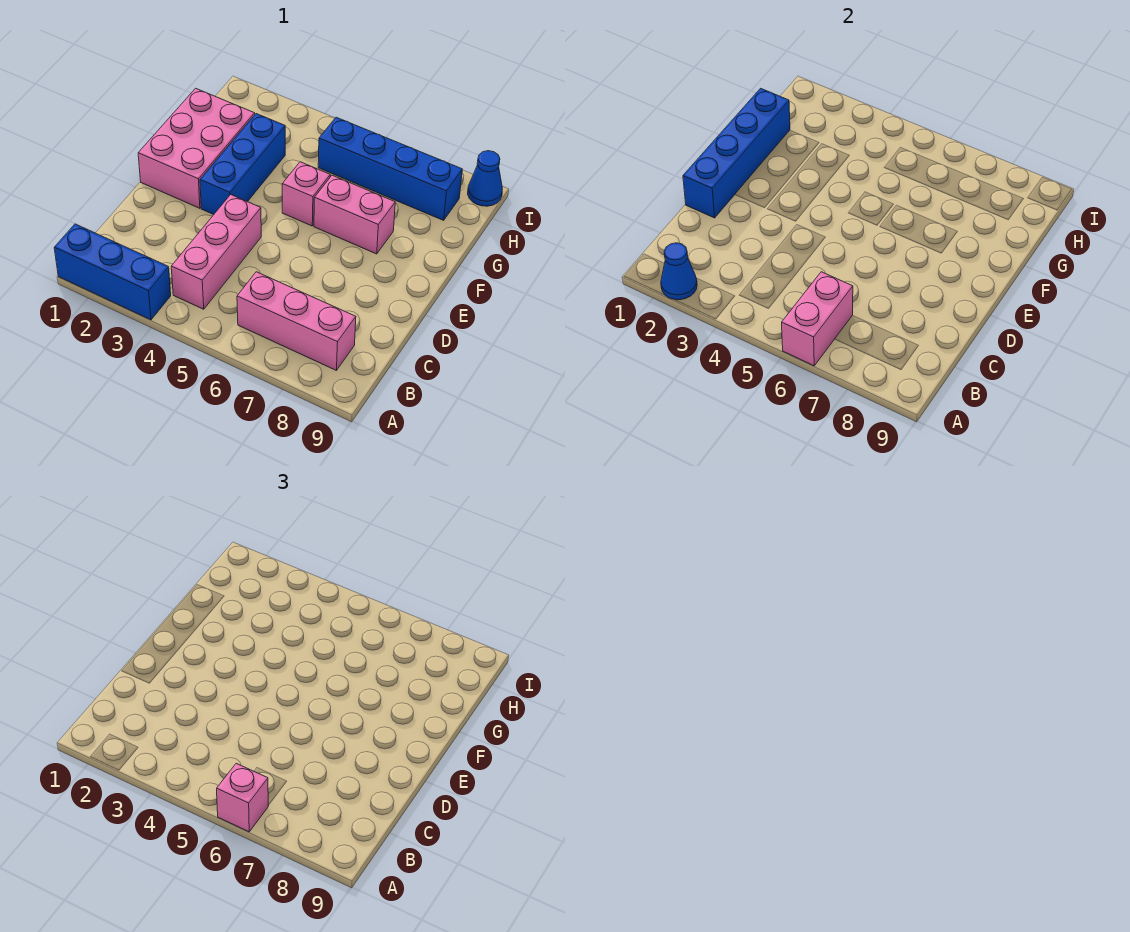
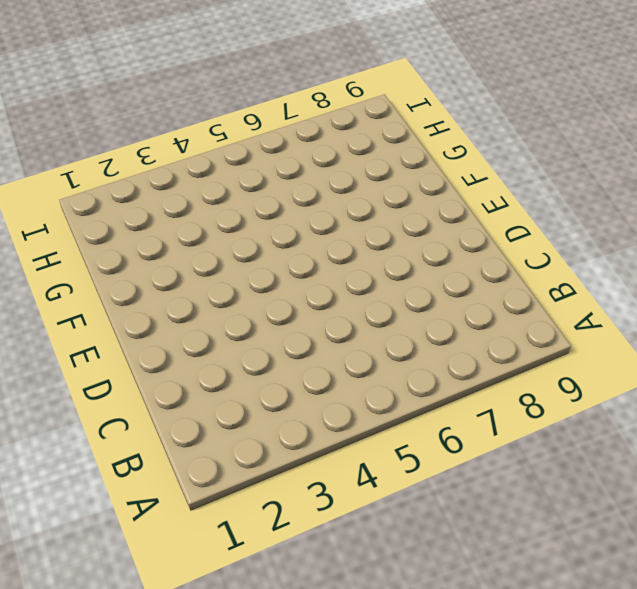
none -> blue brick A1:A3 level 1
none -> pink brick B4:D4 level 1
none -> pink brick B6:B8 level 1

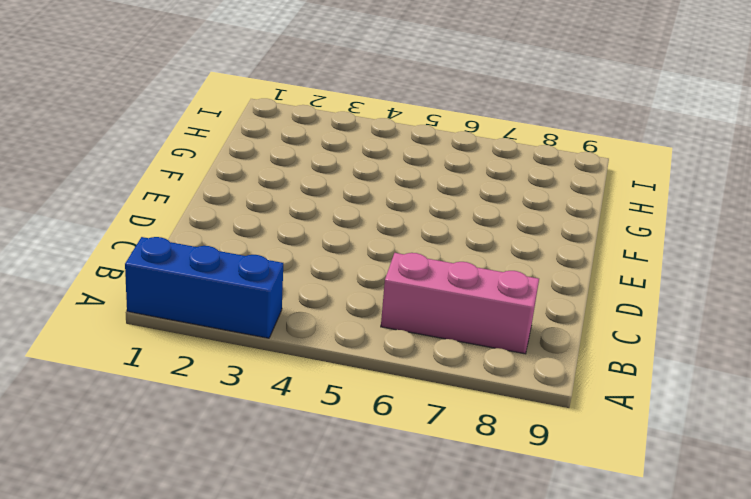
none -> pink brick B4:D4 level 1
none -> pink brick E1:G2 level 1
none -> blue brick E3:G3 level 1

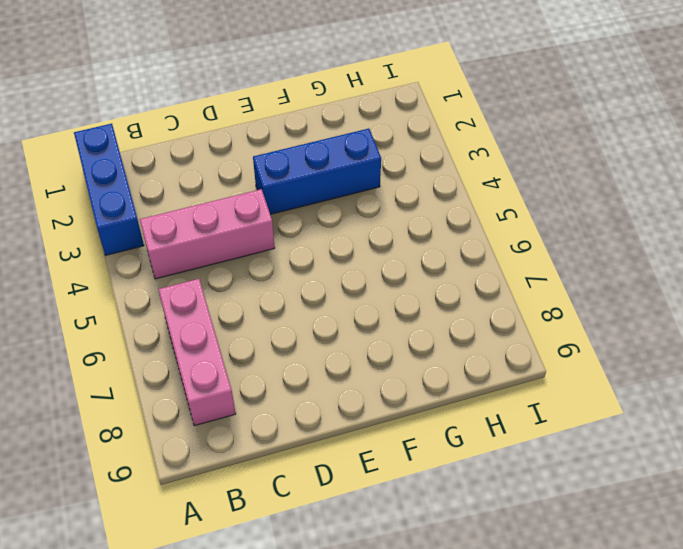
none -> pink brick E1:G2 level 1
none -> pink brick F5 level 1
none -> pink brick F6:F7 level 1

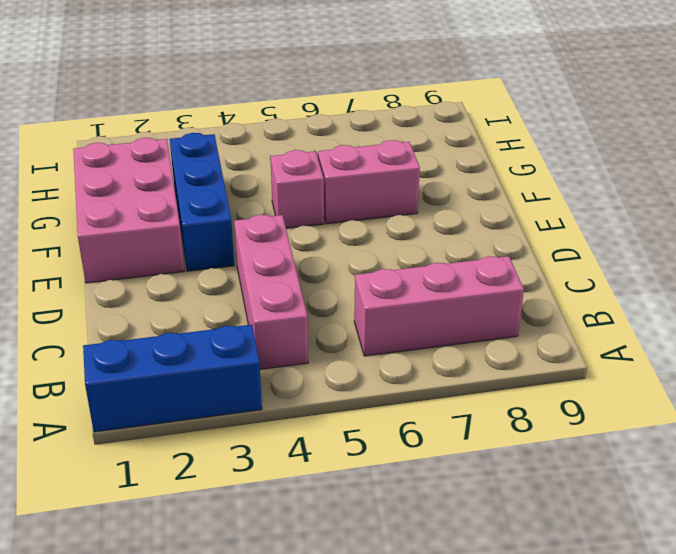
none -> blue brick H5:H8 level 1
none -> blue cone I9 level 1
none -> blue cone A2 level 2

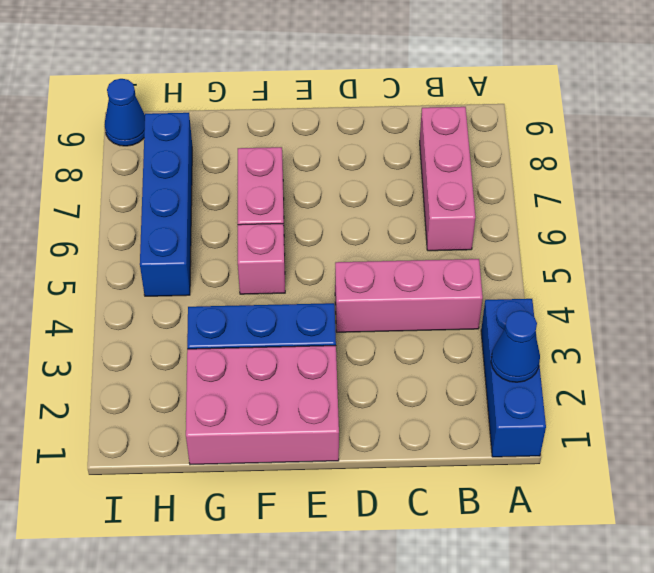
none -> pink brick A6:B6 level 2
none -> blue brick D1:G1 level 2
none -> pink brick A6 level 3

